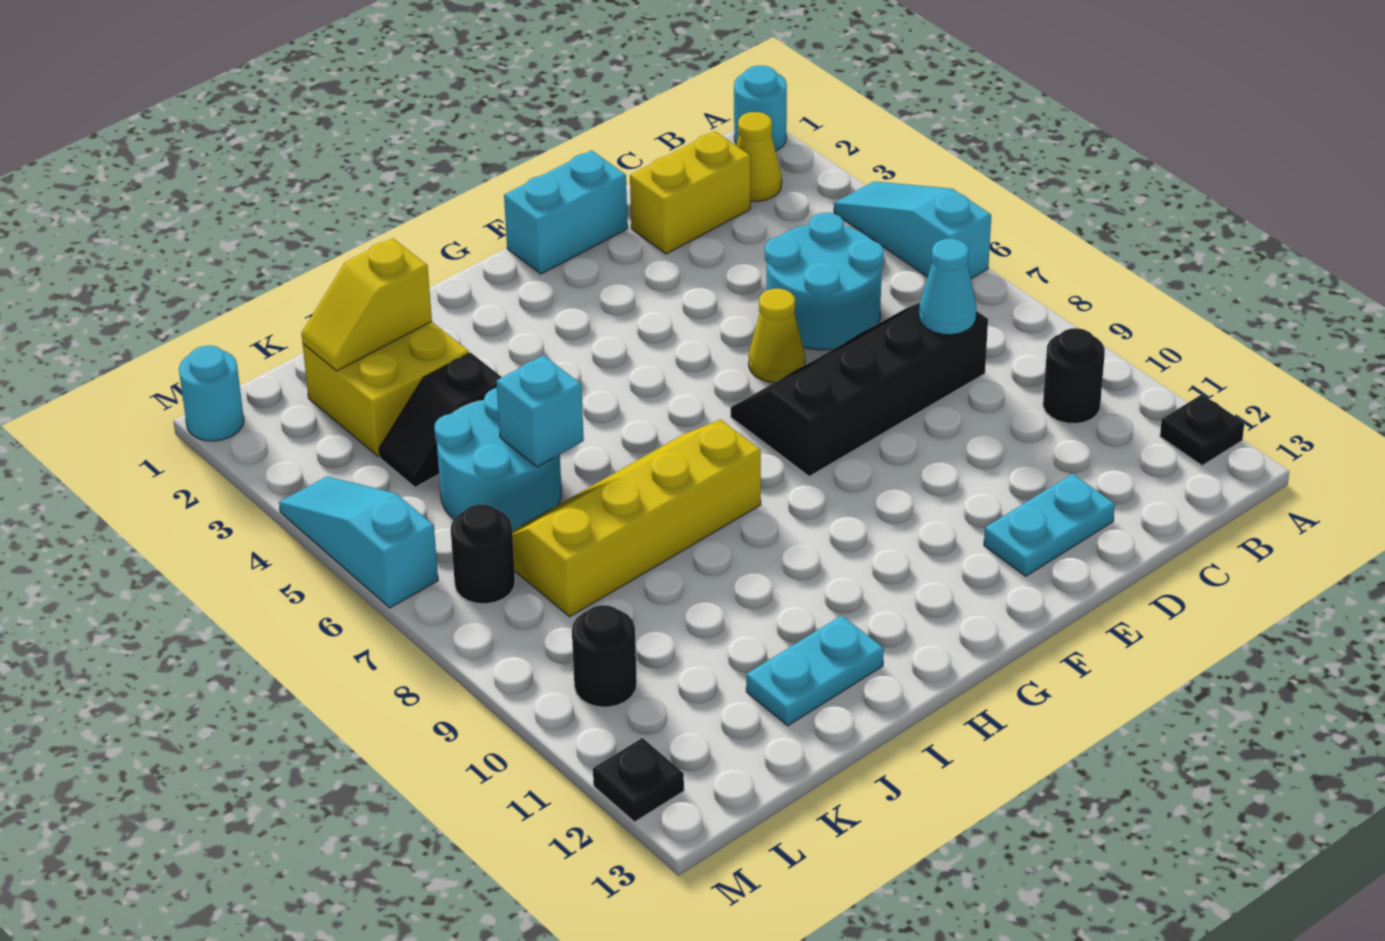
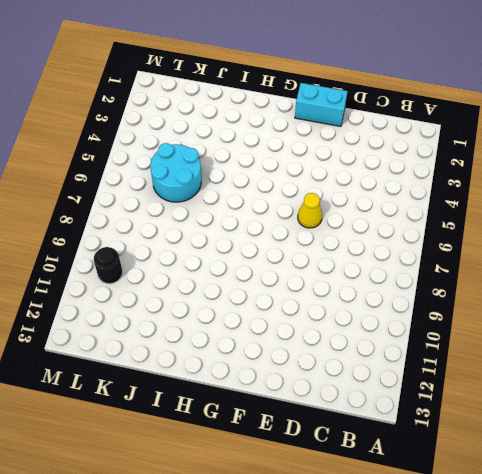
none -> cyan round brick A1 level 1
none -> cyan slope A4:A6 level 1 top 6
none -> black plate A12 level 1

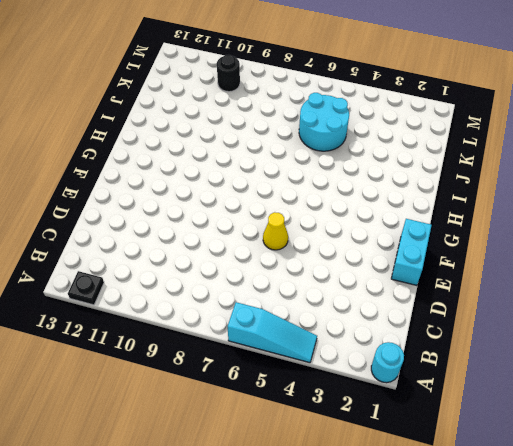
none -> yellow cone B2 level 1
none -> black round brick B10 level 1
none -> yellow brick C2:D2 level 1

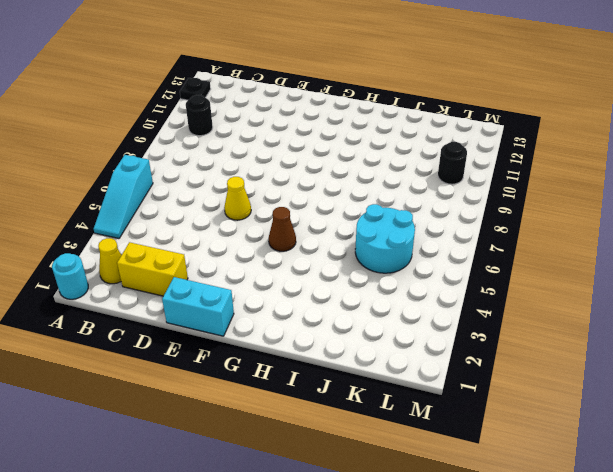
brown cone G5 level 1 -> none
none -> cyan round brick C5:D6 level 1
none -> black slope C7:F8 level 1 top 8
none -> cyan plate D12:E12 level 1

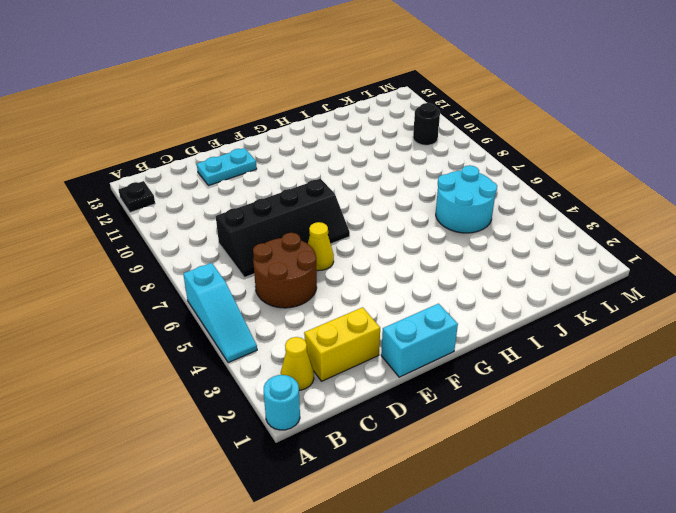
brown round brick C5:D6 level 1 -> cyan round brick C5:D6 level 1
none -> black round brick B10 level 1
none -> yellow slope H7:K8 level 1 top 8
none -> cyan plate I12:J12 level 1

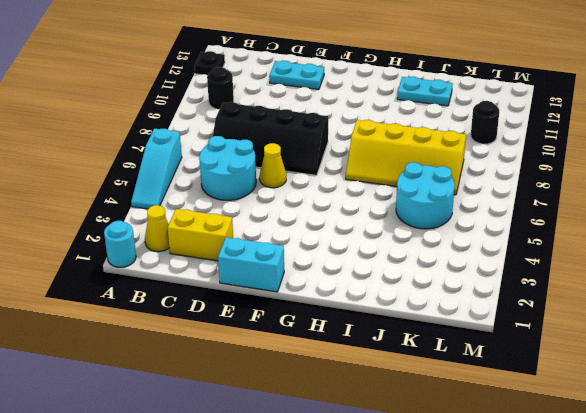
none -> yellow brick J2:K3 level 1
none -> black slope J4:K4 level 1 top J
none -> black round brick L7 level 1

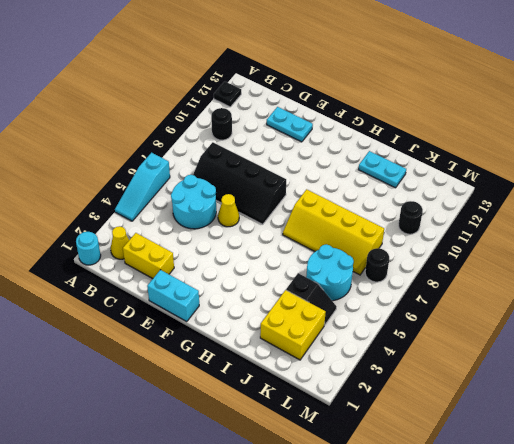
none -> cyan round brick M1 level 1
none -> cyan slope M4:M6 level 1 top 6
none -> black plate M12 level 1

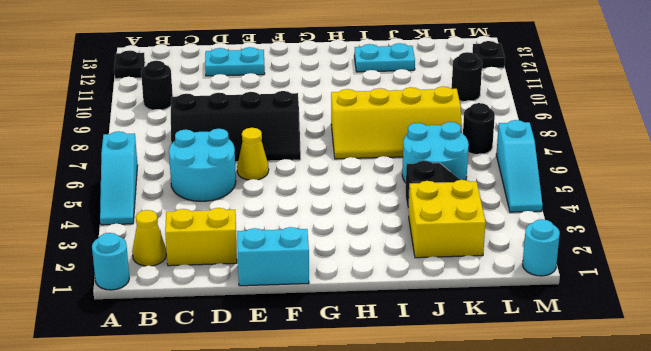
none -> cyan cone C8 level 2
none -> yellow slope J2:K2 level 2 top J
none -> cyan brick J6 level 2

